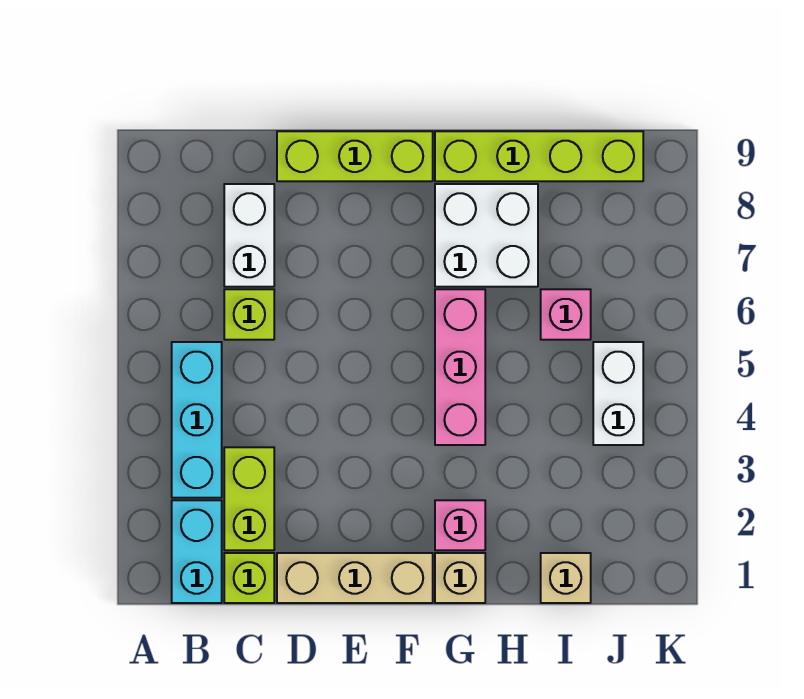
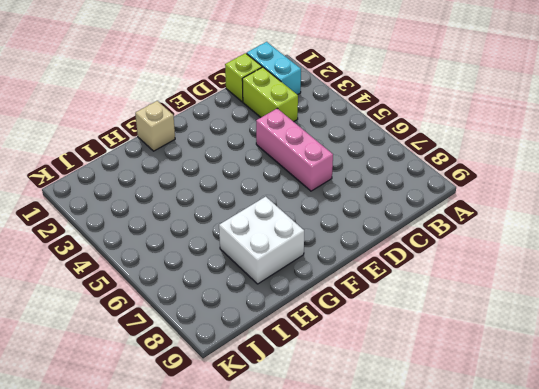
pink brick D4:D6 level 1 -> pink brick G4:G6 level 1
none -> cyan brick B3:B5 level 1
none -> lime brick C6 level 1
none -> white brick C7:C8 level 1

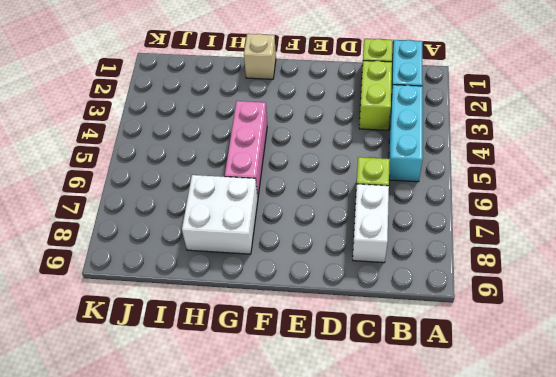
none -> tan brick D1:F1 level 1
none -> lime brick D9:F9 level 1
none -> pink brick G2 level 1

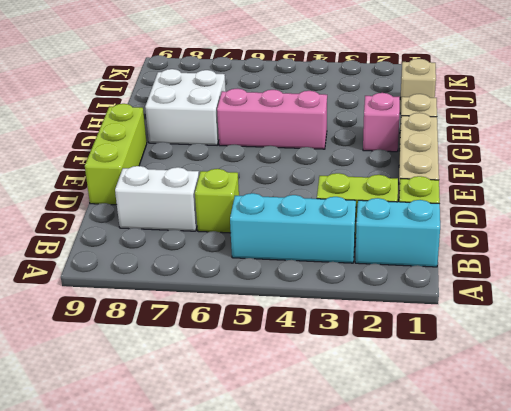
none -> lime brick G9:J9 level 1
none -> pink brick I6 level 1
none -> white brick J4:J5 level 1

